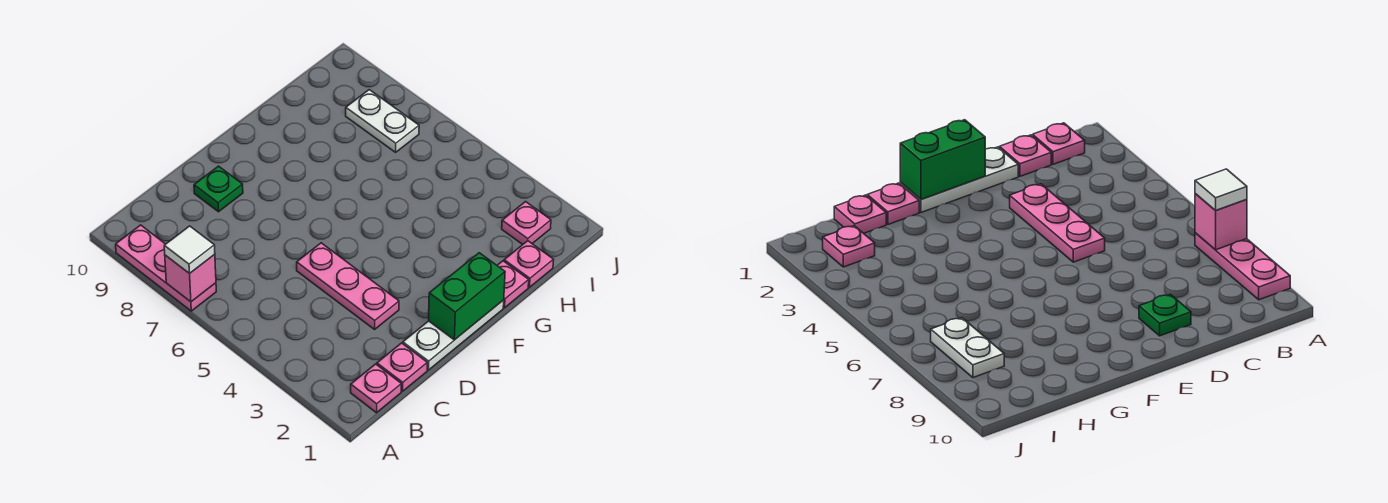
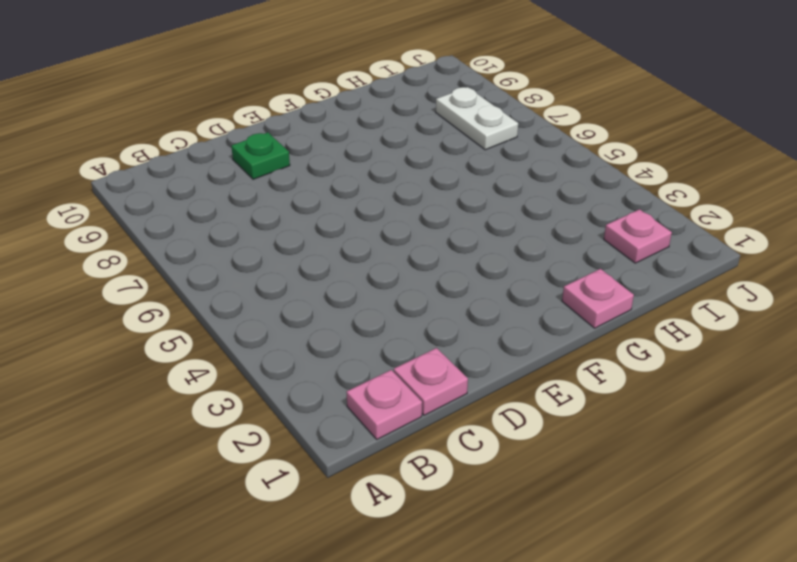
none -> pink plate A7:A9 level 1
none -> white plate D1:F1 level 1
none -> pink plate D3:D5 level 1

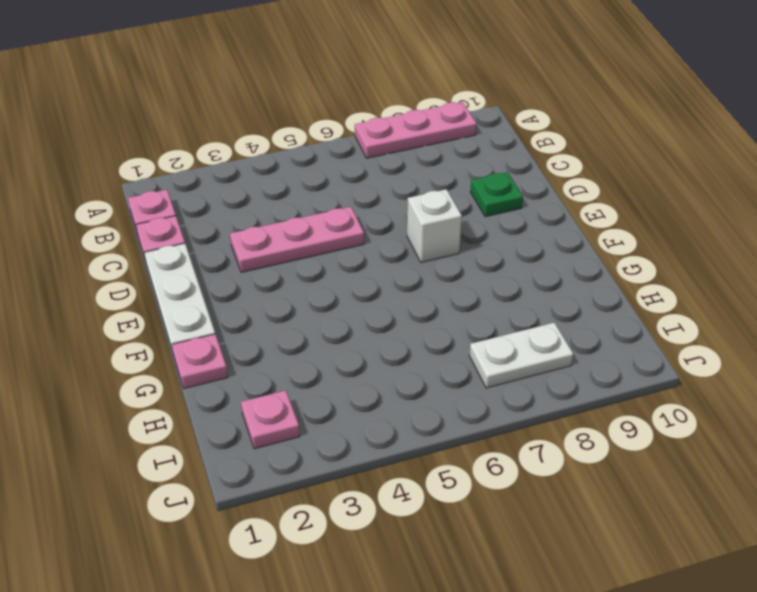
white brick E7 level 1 -> none
none -> pink plate H1 level 1
none -> pink brick A7 level 2
none -> green brick E1:F1 level 2

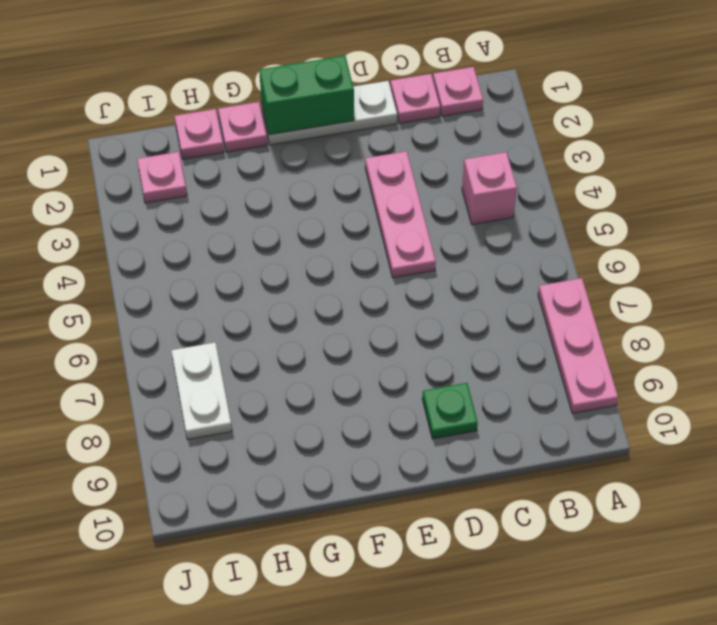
pink brick B4 level 1 -> pink brick A7 level 2
none -> white tile A7 level 3

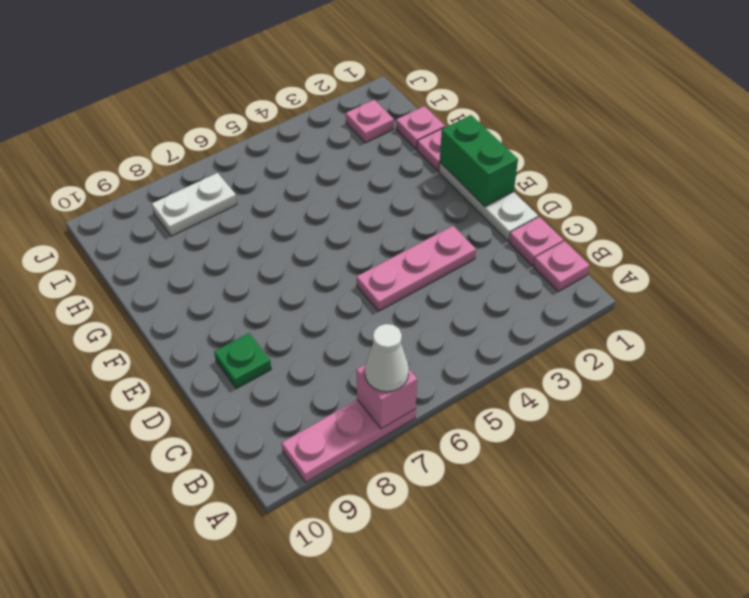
white cone A7 level 3 -> white tile A7 level 3

